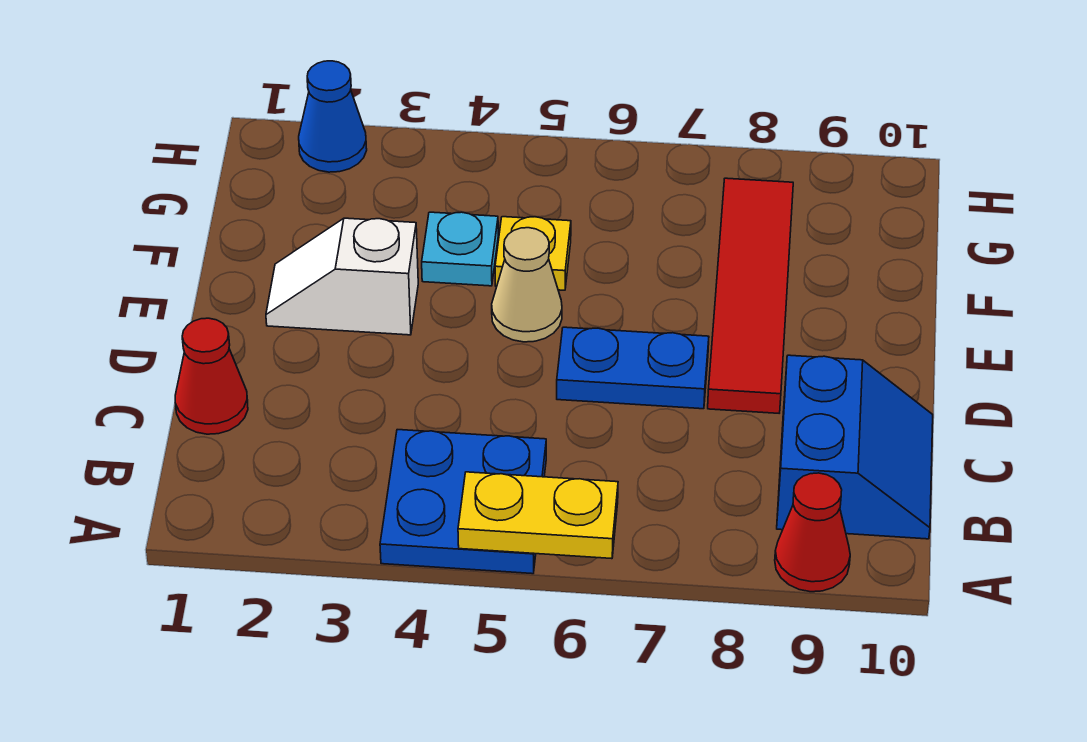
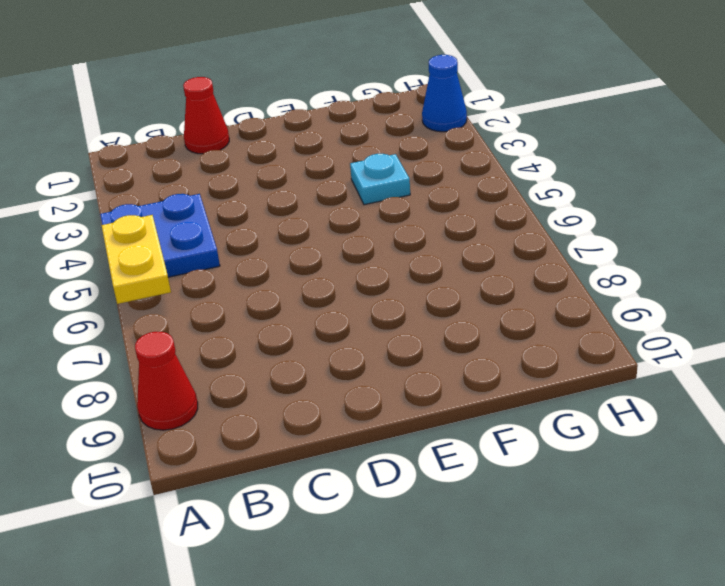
none -> blue slope B9:C10 level 1 top 9
none -> blue plate D6:D7 level 1
none -> red tile D8:G8 level 1

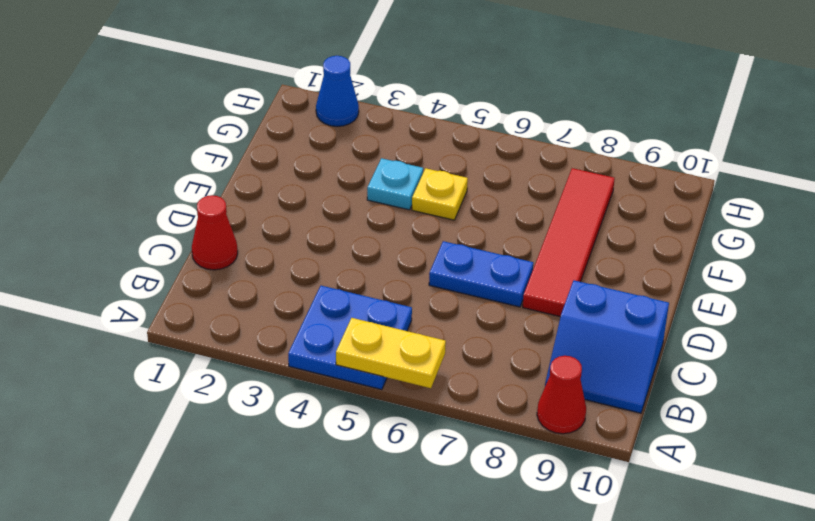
blue slope B9:C10 level 1 top C -> blue slope B9:C10 level 1 top 9
none -> white slope E2:E3 level 1 top 3
none -> tan cone E5 level 1

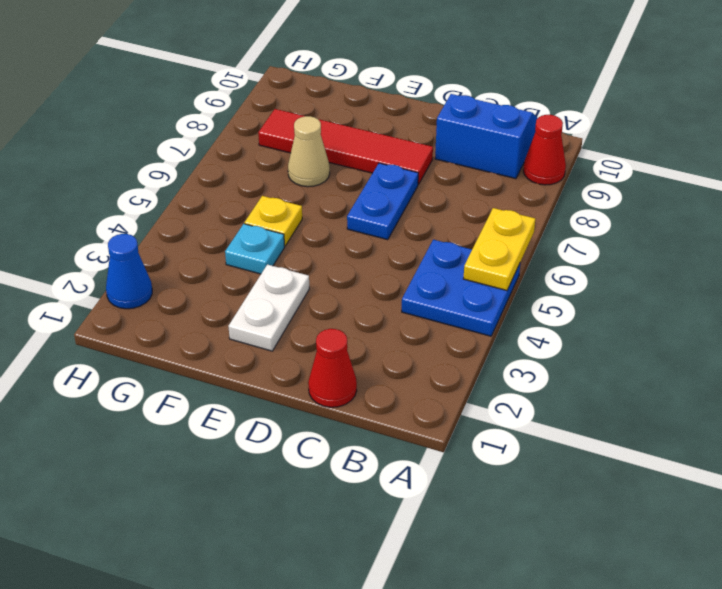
white plate E2:E3 level 1 -> white slope E2:E3 level 1 top 3
tan cone F7 level 1 -> tan cone E5 level 1

